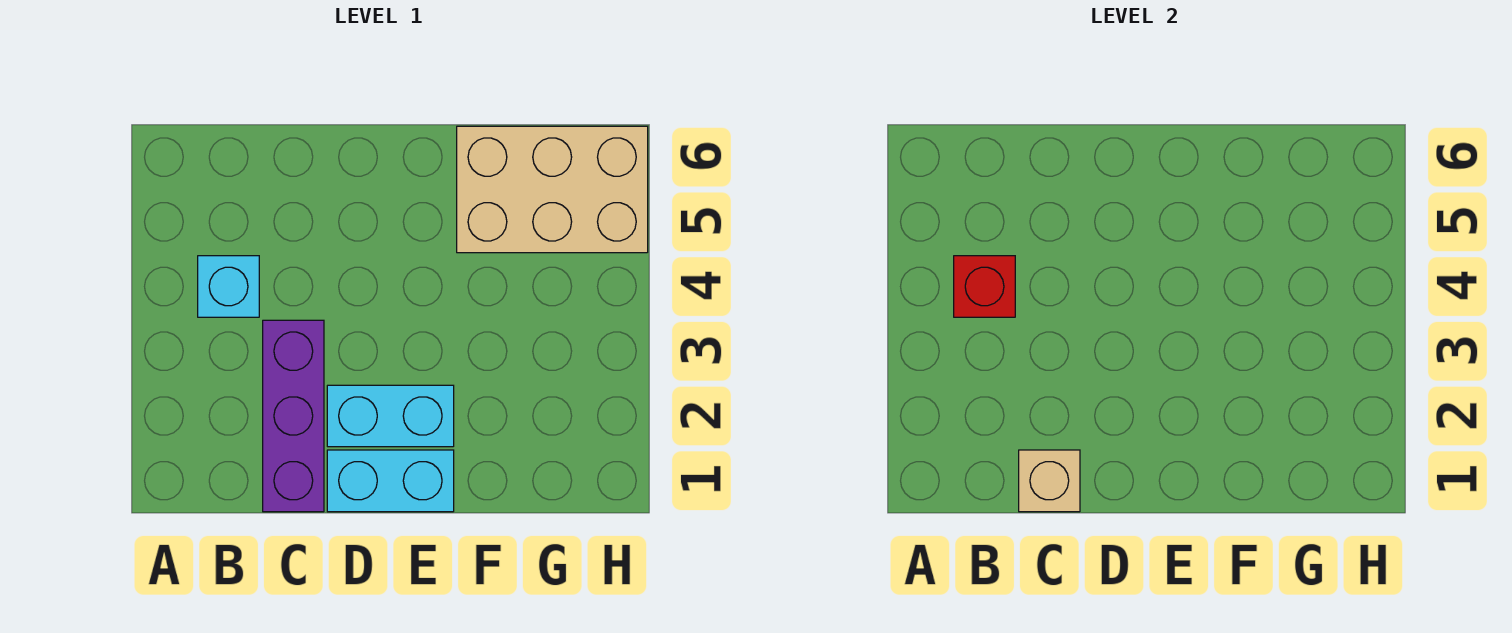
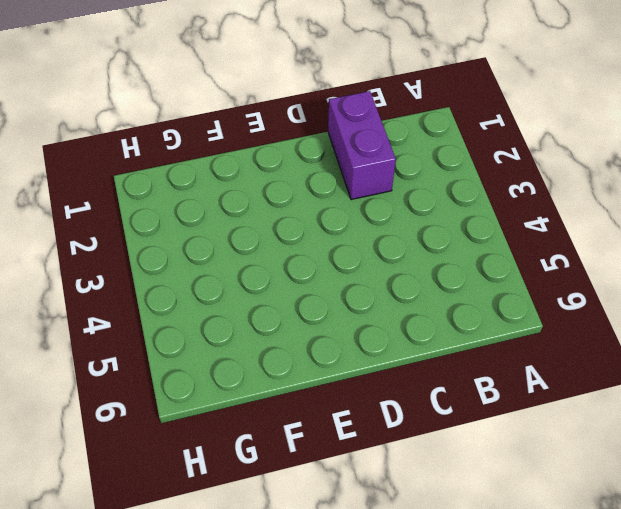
purple brick C1:C2 level 1 -> purple brick C1:C3 level 1
none -> cyan brick B4 level 1
none -> cyan brick D1:E1 level 1

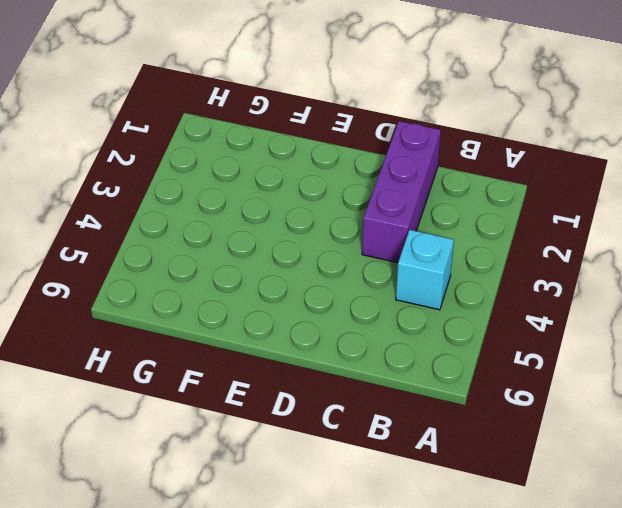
none -> cyan brick D1:E1 level 1
none -> cyan brick D2:E2 level 1

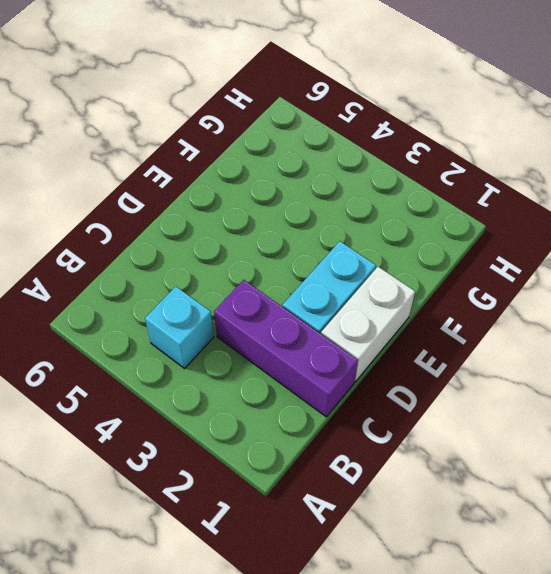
white brick D1:E1 level 1 -> cyan brick D1:E1 level 1
none -> tan brick F5:H6 level 1
none -> red brick B4 level 2

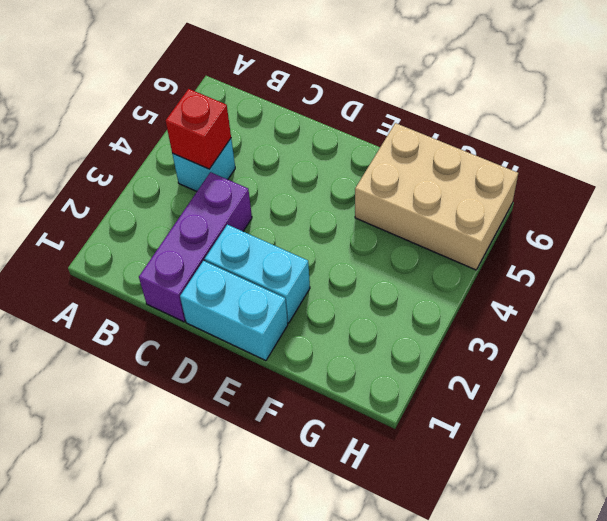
none -> tan brick C1 level 2

